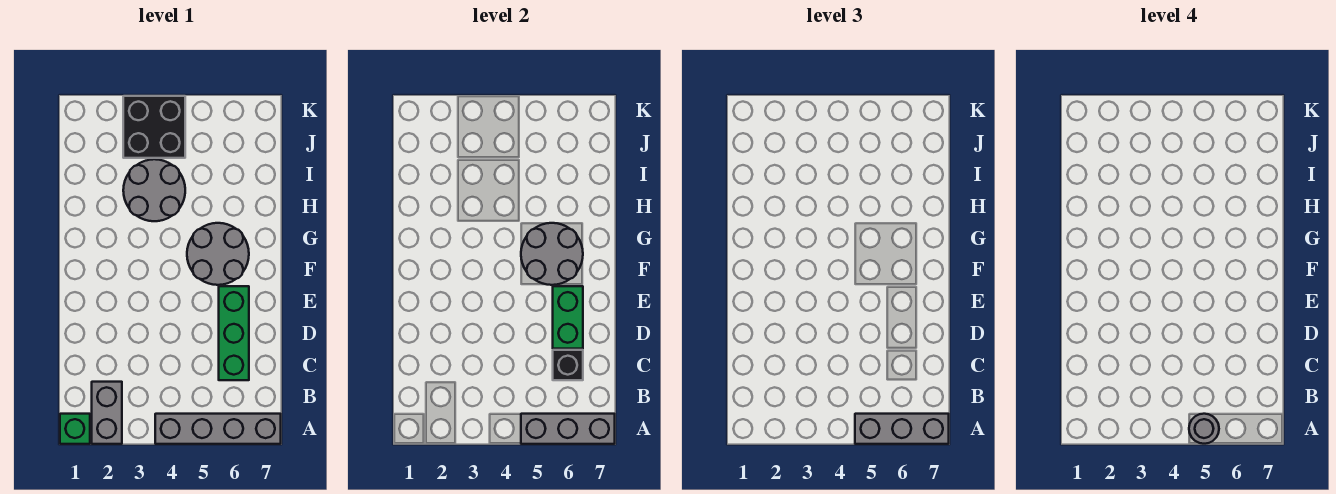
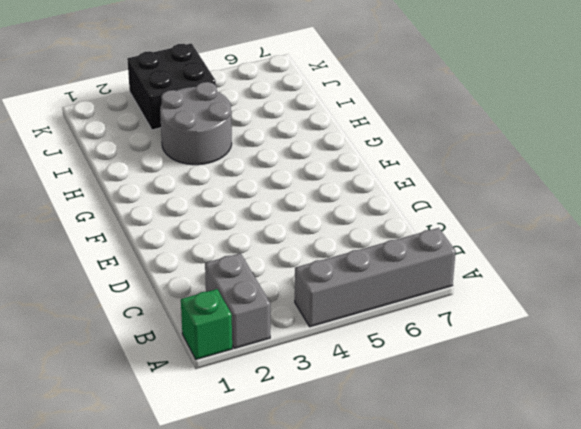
none -> green brick C6:E6 level 1
none -> grey round brick F5:G6 level 1
none -> grey brick A5:A7 level 2

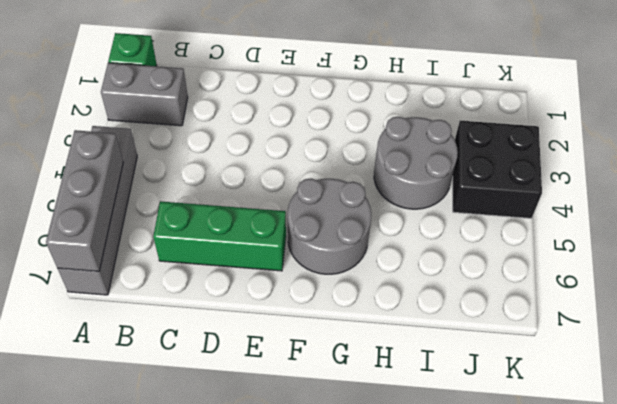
none -> black brick C6 level 2
none -> green brick D6:E6 level 2
none -> grey round brick F5:G6 level 2

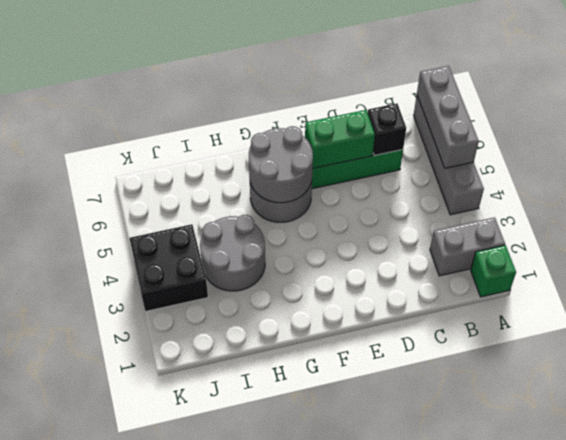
none -> grey brick A5:A7 level 3
none -> grey round brick A5 level 4

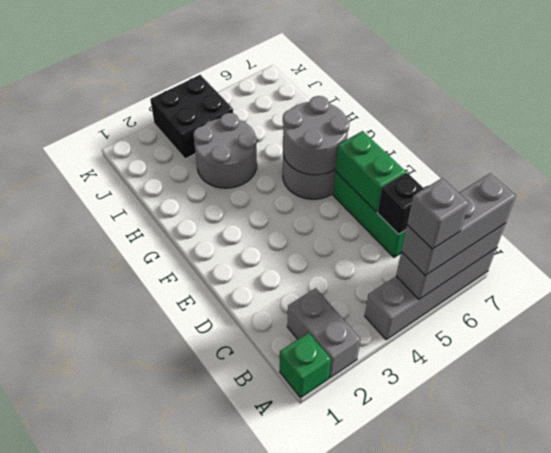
grey brick A5 level 4 -> grey round brick A5 level 4

